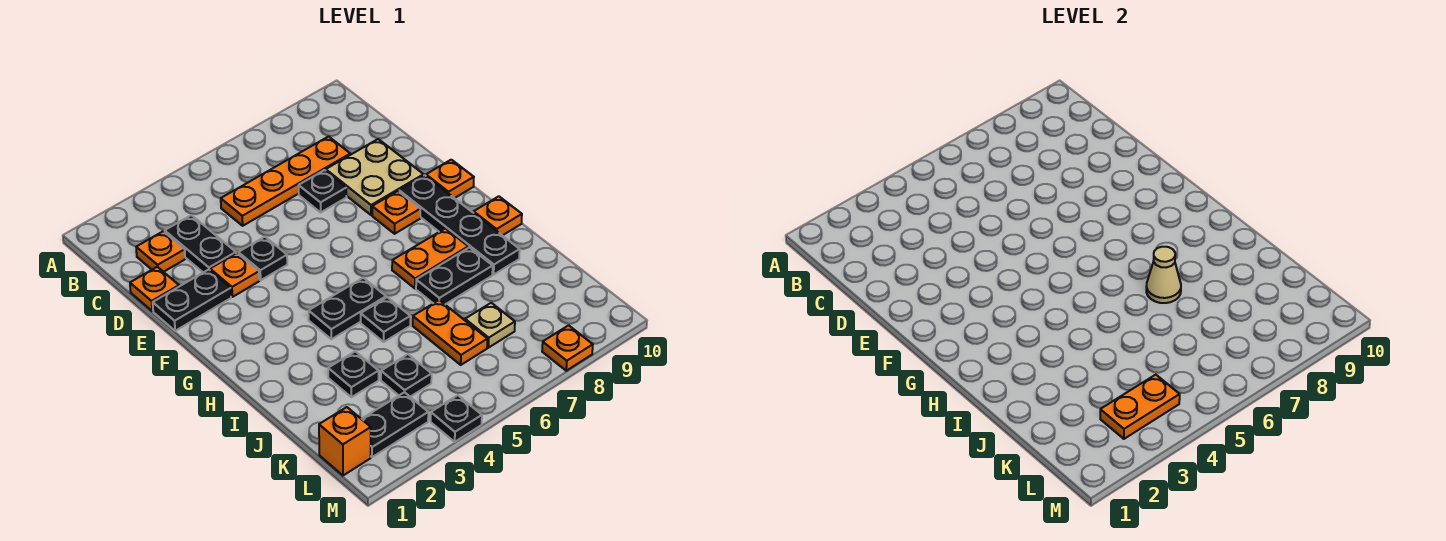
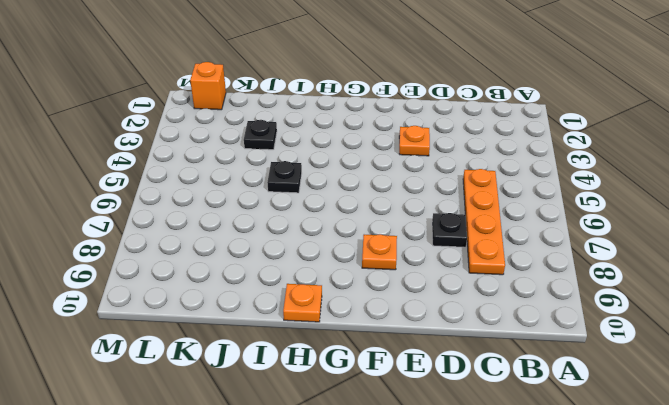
none -> orange plate C2 level 1
none -> black plate C3:D3 level 1
none -> orange plate D1 level 1

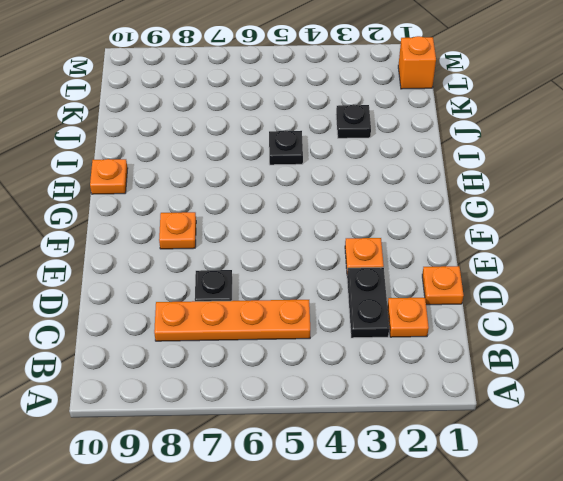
none -> tan plate D8:E9 level 1
none -> black plate E1:E2 level 1
none -> black plate E4 level 1

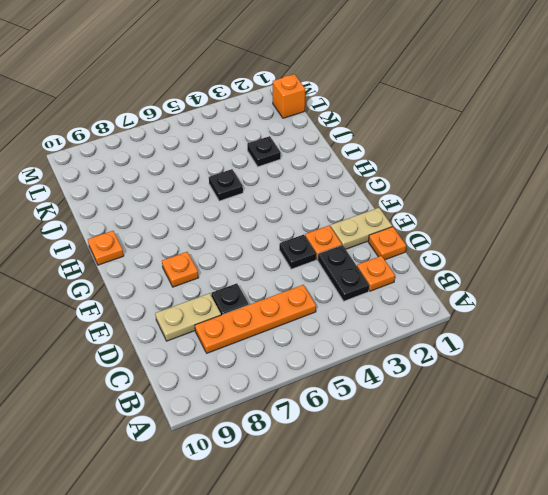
tan plate D8:D9 level 1 -> tan plate D8:E9 level 1
tan plate E1:E2 level 1 -> black plate E1:E2 level 1
none -> black plate F9:I9 level 1
none -> orange plate F10 level 1
none -> black plate H4:H5 level 1

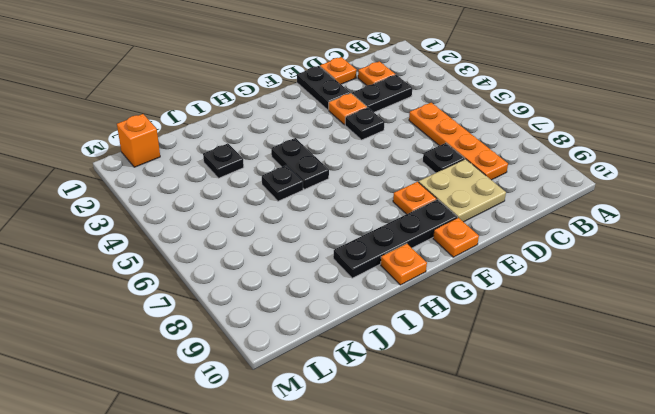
none -> orange plate H7:H8 level 1
none -> black plate I7:I8 level 1
none -> orange plate J6:K6 level 1

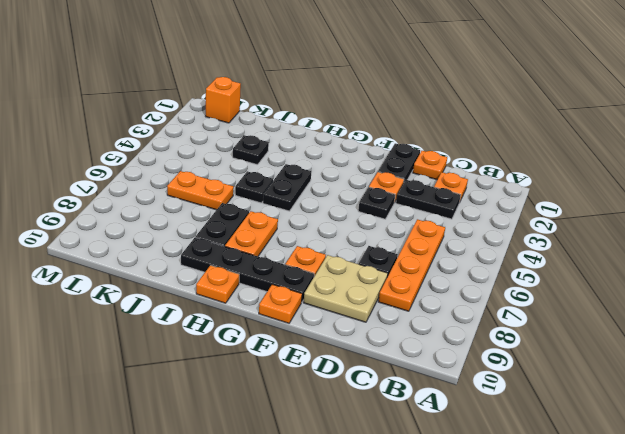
none -> black plate K4 level 1
none -> tan plate K7 level 1
none -> black plate L2:L3 level 1

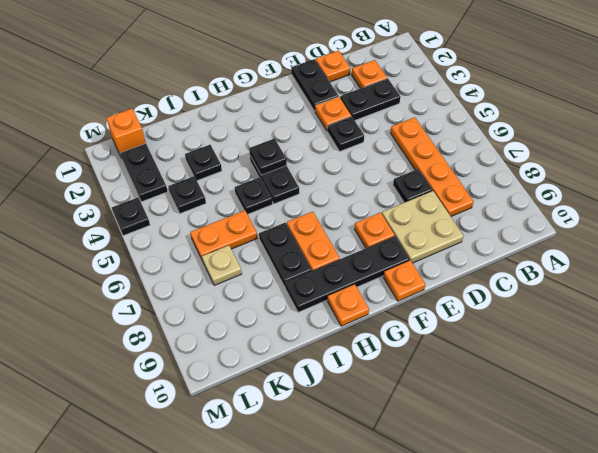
black plate H4 level 2 -> none
none -> orange plate M8 level 1
none -> tan cone I7 level 2
none -> orange plate L3:L4 level 2

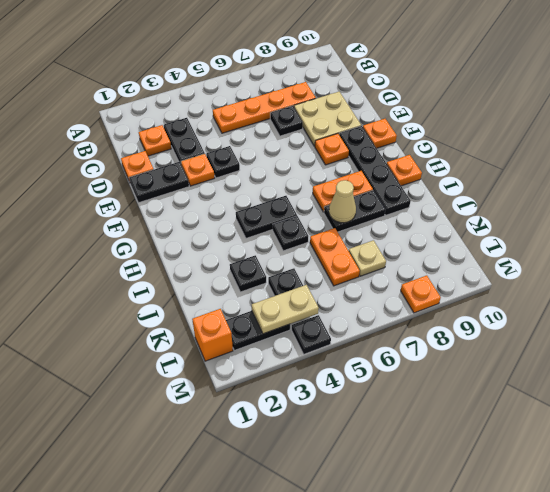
tan plate L3:L4 level 2 -> orange plate L3:L4 level 2

